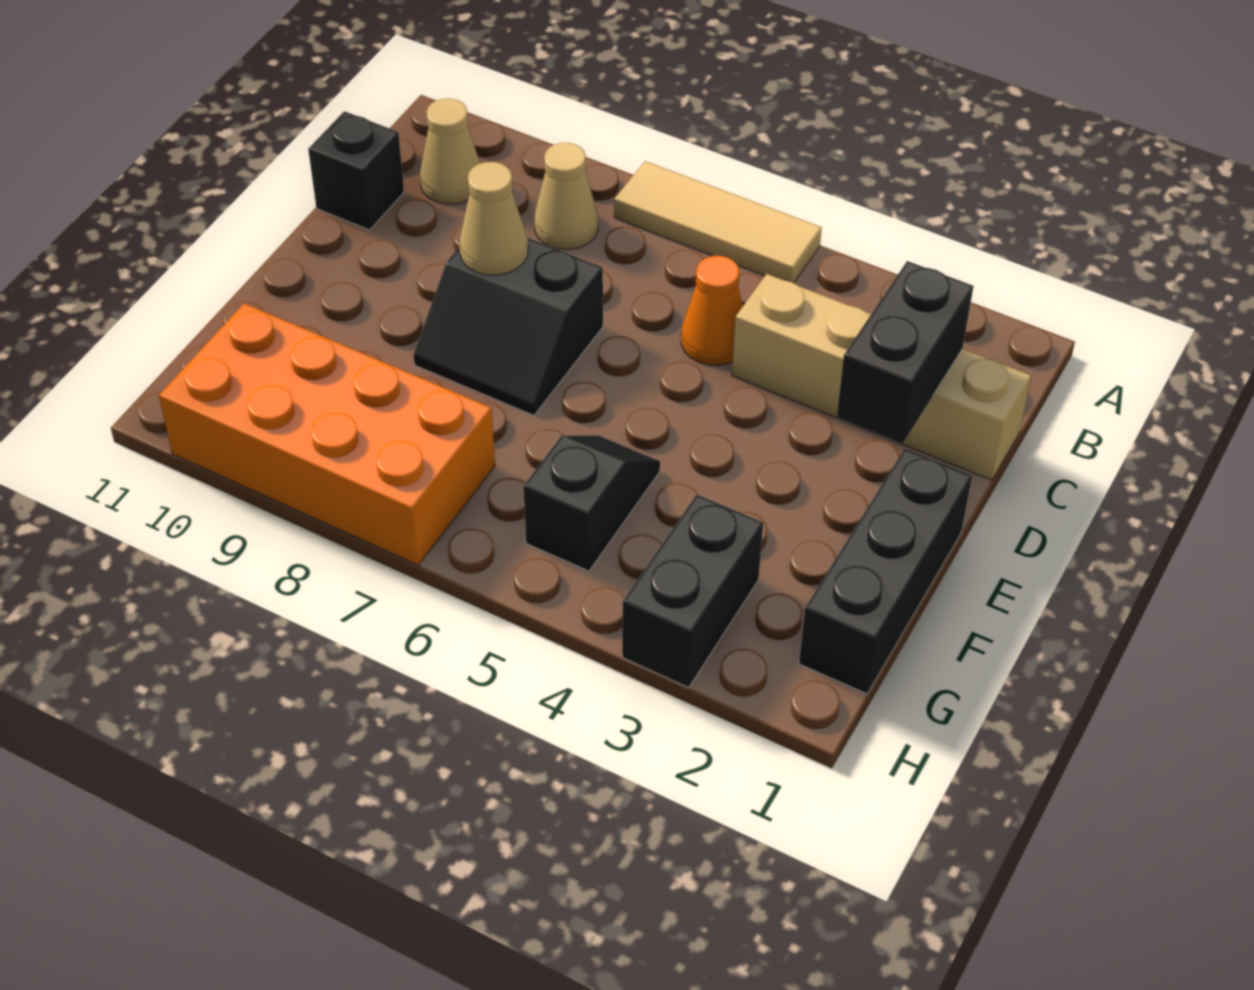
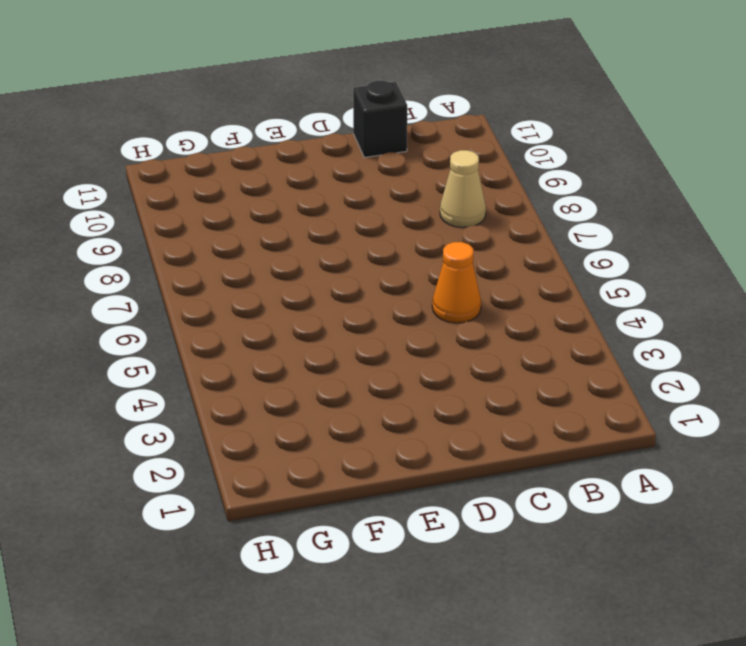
none -> tan tile A5:A7 level 1
none -> tan cone B10 level 1
none -> tan brick C1:C4 level 1

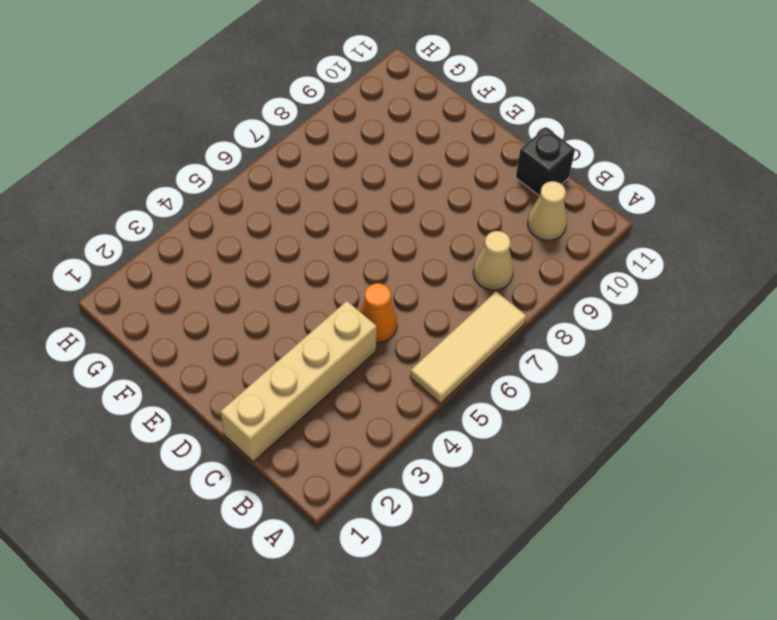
none -> black slope D7:E8 level 1 top D
none -> black brick E1:G1 level 1
none -> black slope F5:G5 level 1 top G

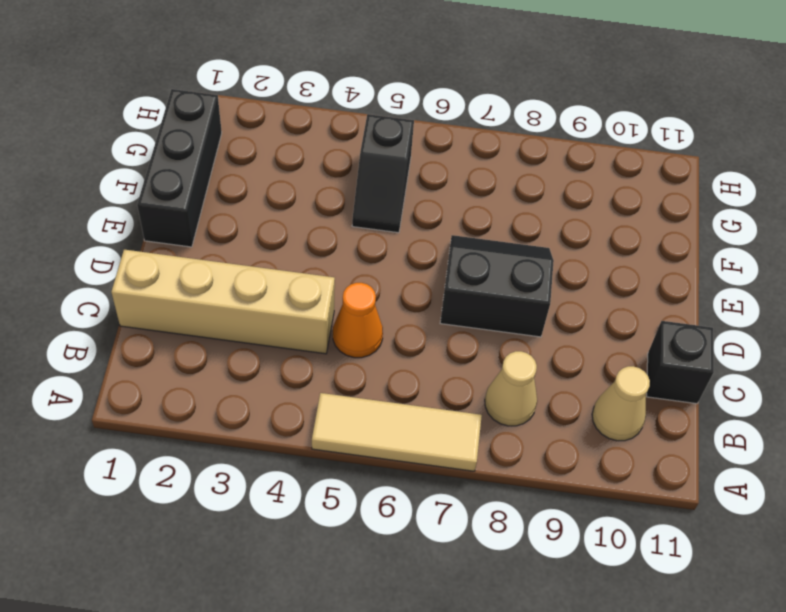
none -> black brick G3:H3 level 1
none -> orange brick G7:H10 level 1
none -> black brick C2:D2 level 2

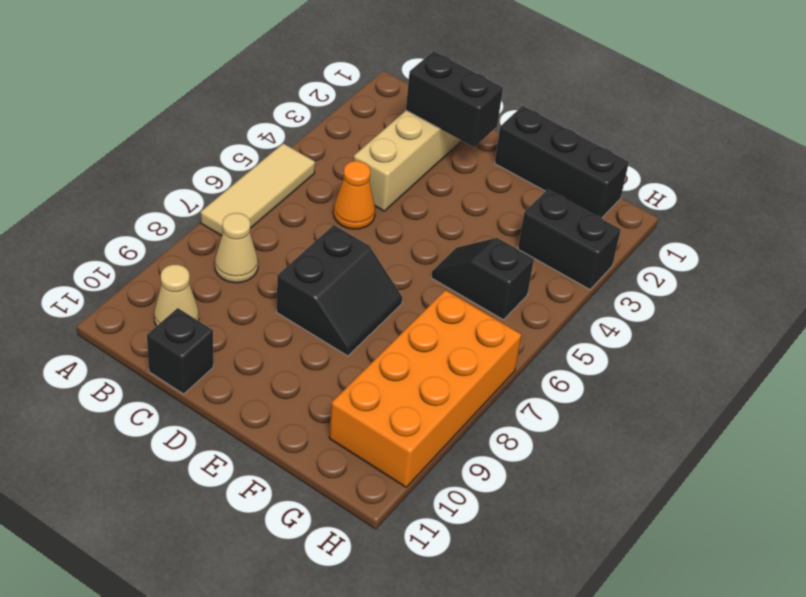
none -> tan cone D8 level 2

